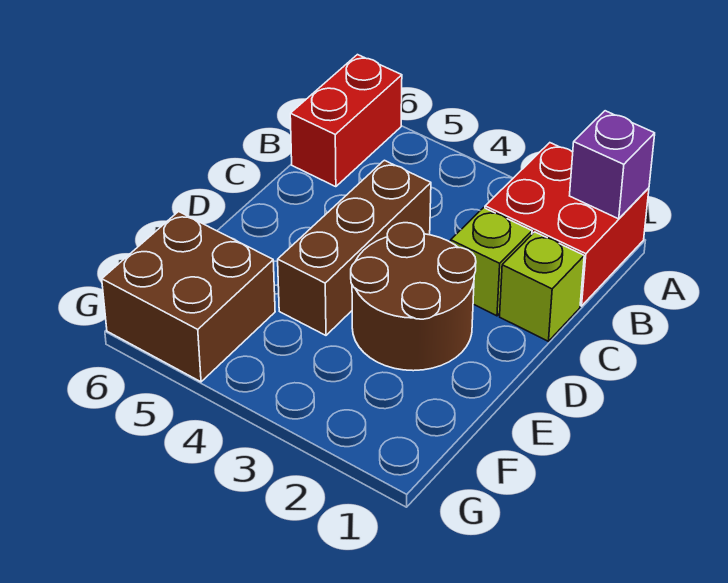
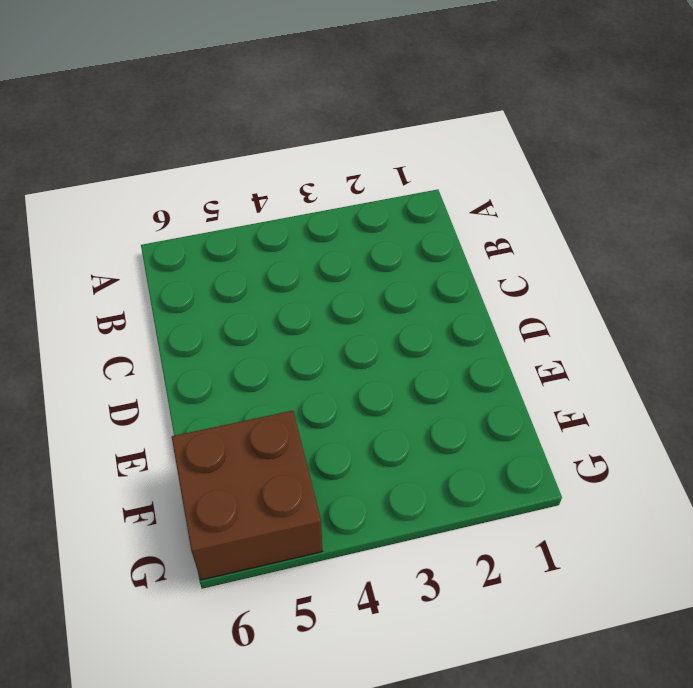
none -> red brick A1:B2 level 1
none -> red brick A6:B6 level 1

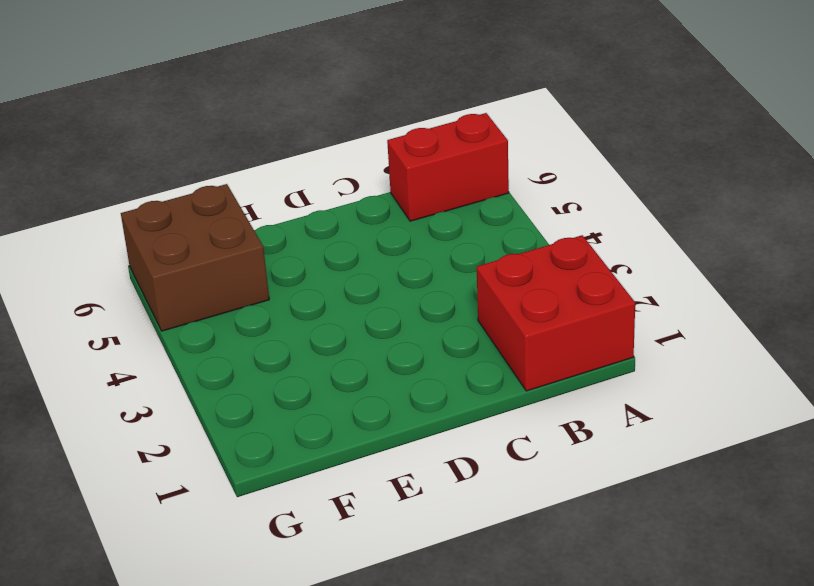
none -> lime brick C1 level 1
none -> lime brick C2 level 1

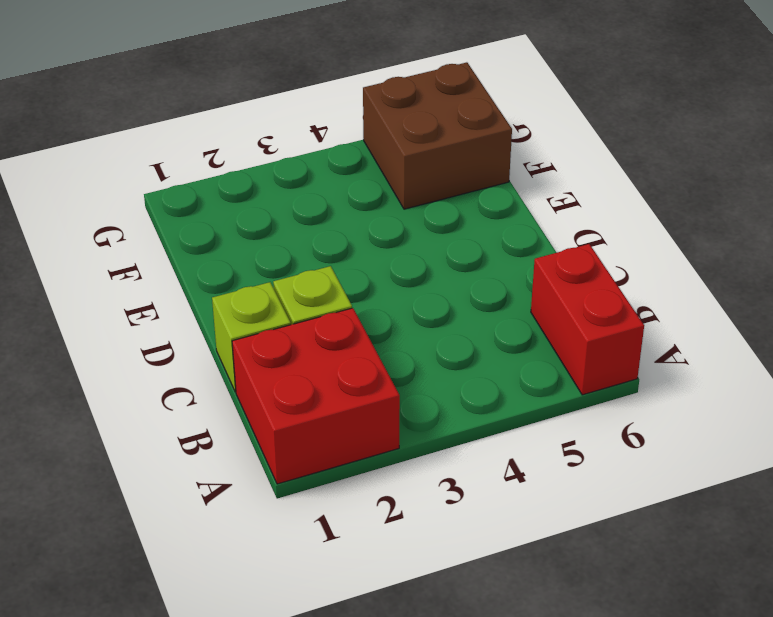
none -> brown brick C4:E4 level 1
none -> brown round brick D2:E3 level 1

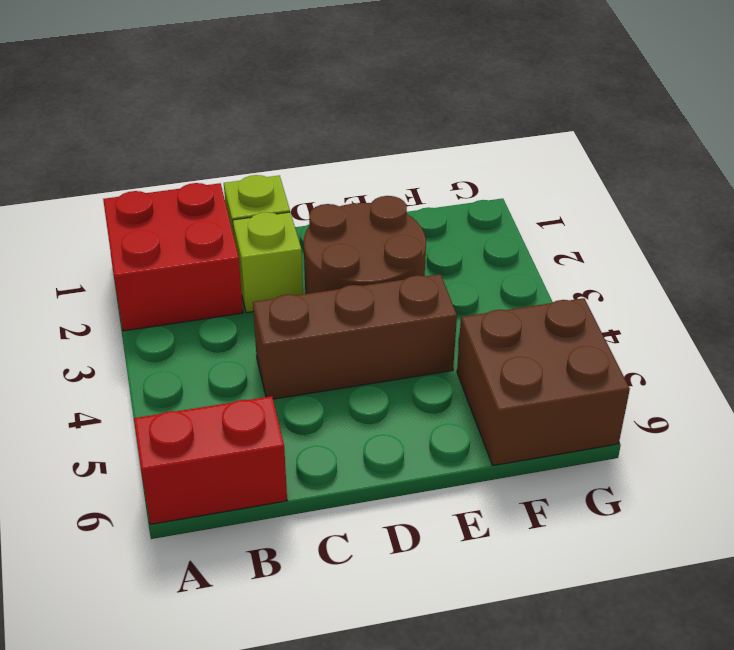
none -> purple brick A1 level 2

